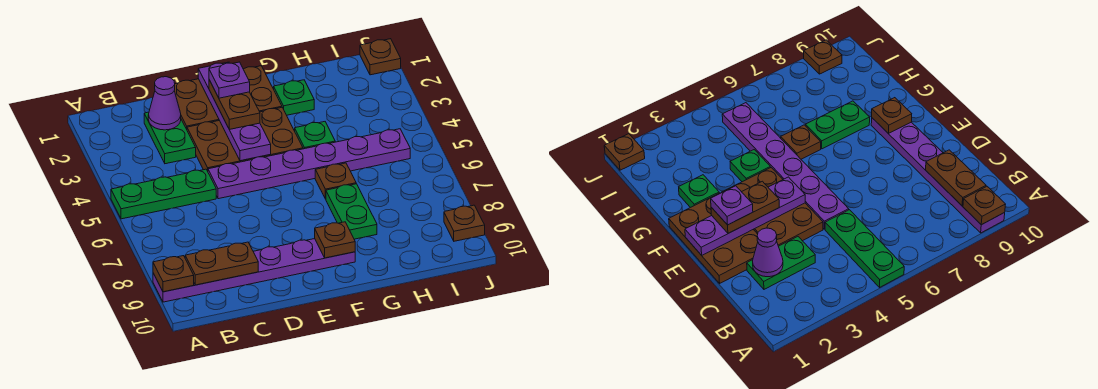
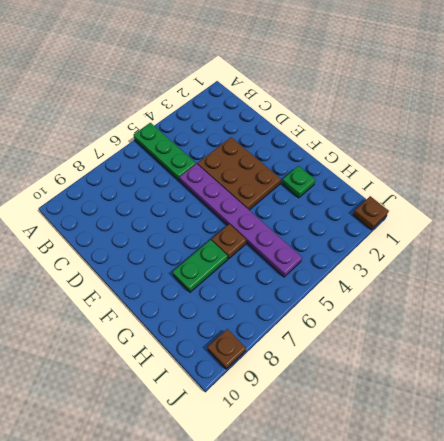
none -> purple plate A9:F9 level 1
none -> green plate C2:C3 level 1
none -> brown plate D1:F2 level 1

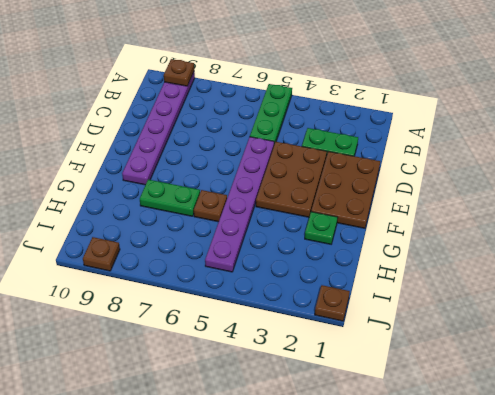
none -> green plate G4 level 1
none -> brown plate B9:C9 level 2
none -> purple cone C2 level 2

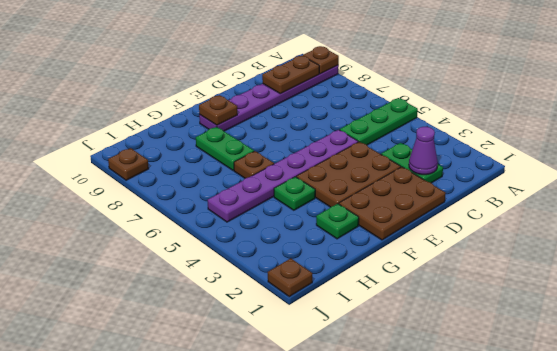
none -> purple plate E1:E4 level 2
none -> brown plate E2:E3 level 3
none -> purple plate E2 level 4

